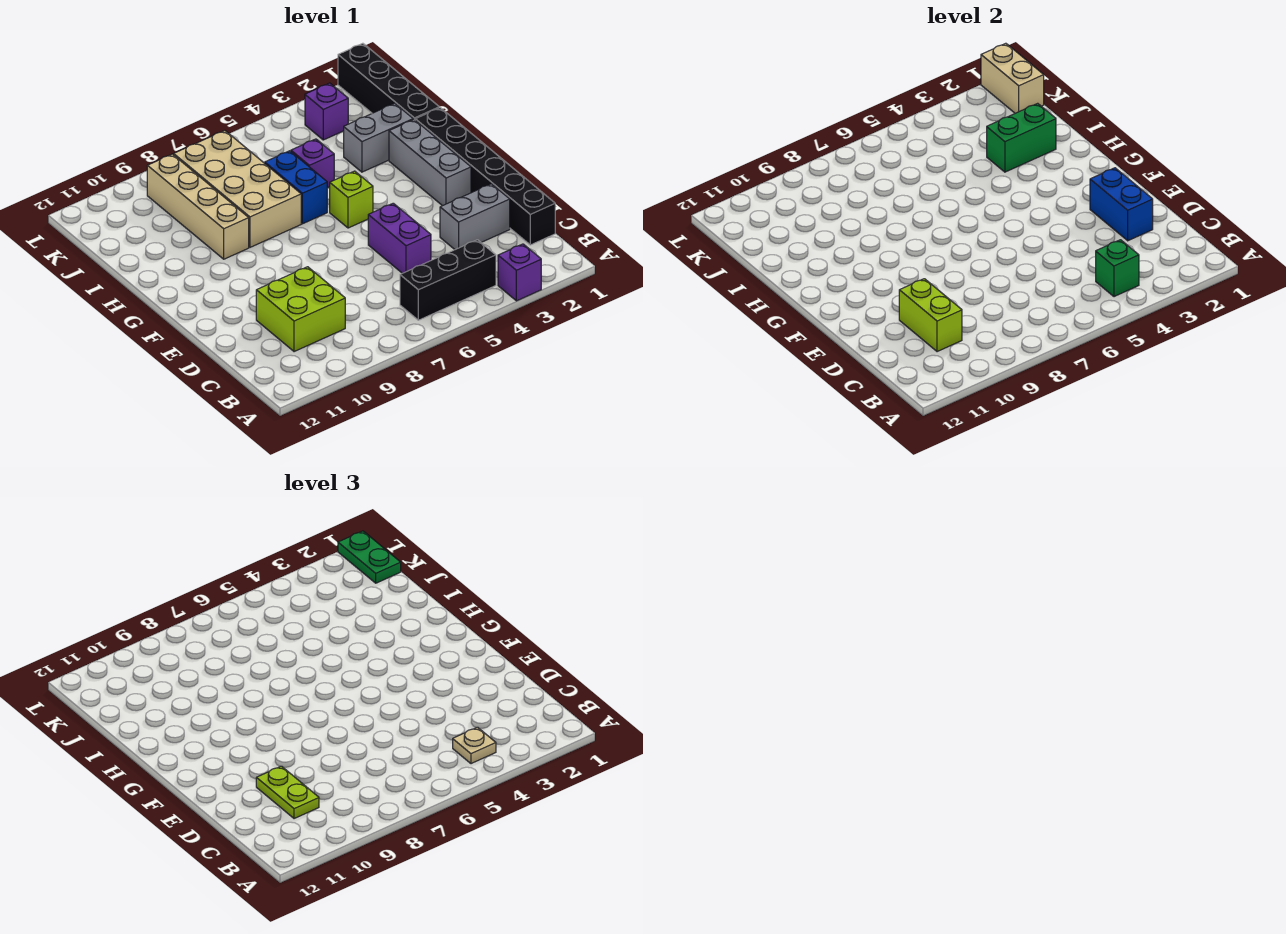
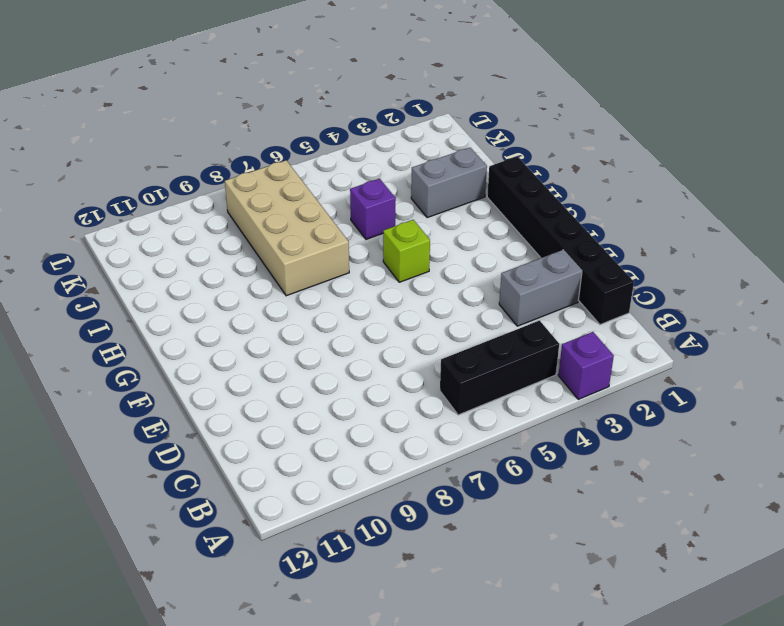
none -> lime brick C9:D10 level 1
none -> purple brick D5:E5 level 1
none -> grey brick F2:H2 level 1

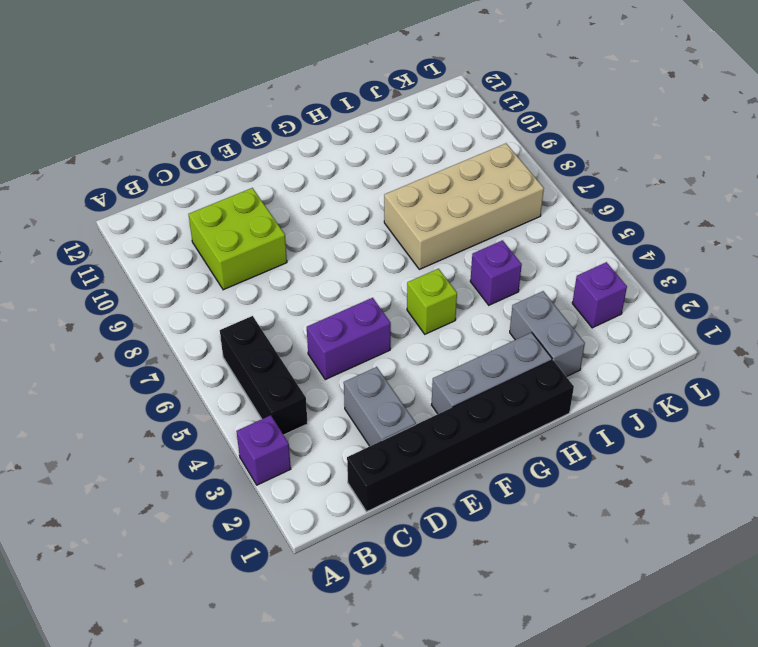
none -> blue brick H6:I6 level 1
none -> tan brick H9:K9 level 1
none -> black brick I1:L1 level 1

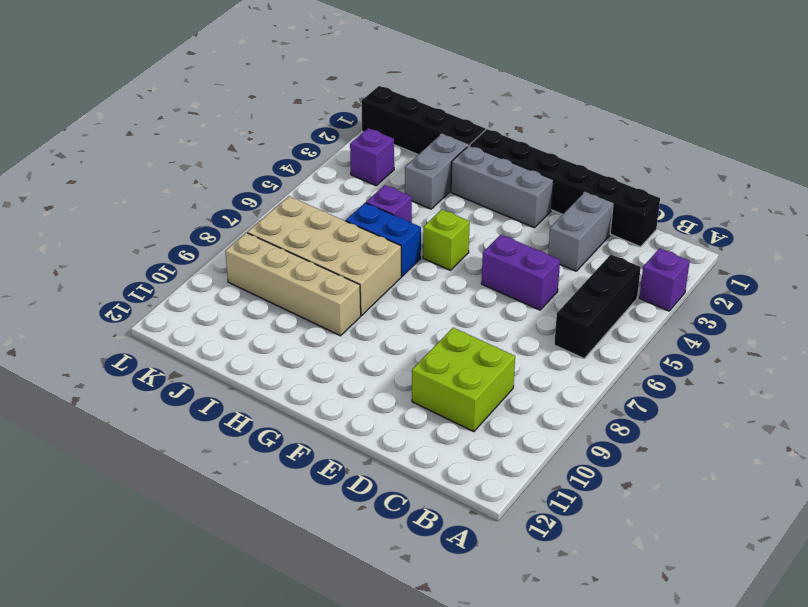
none -> green brick B4 level 2
none -> lime brick C10:D10 level 2
none -> blue brick D2:E2 level 2

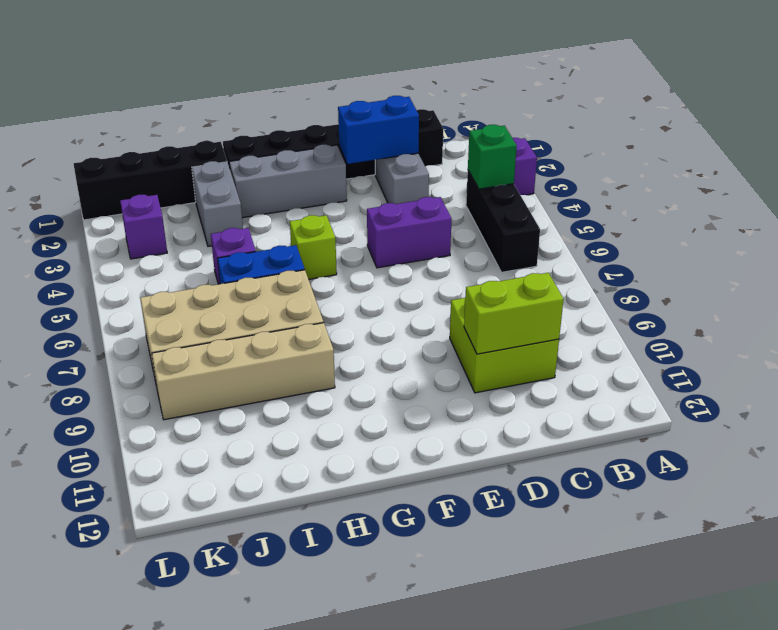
none -> green brick I2:I3 level 2
none -> tan brick K1:L1 level 2
none -> tan plate B4 level 3

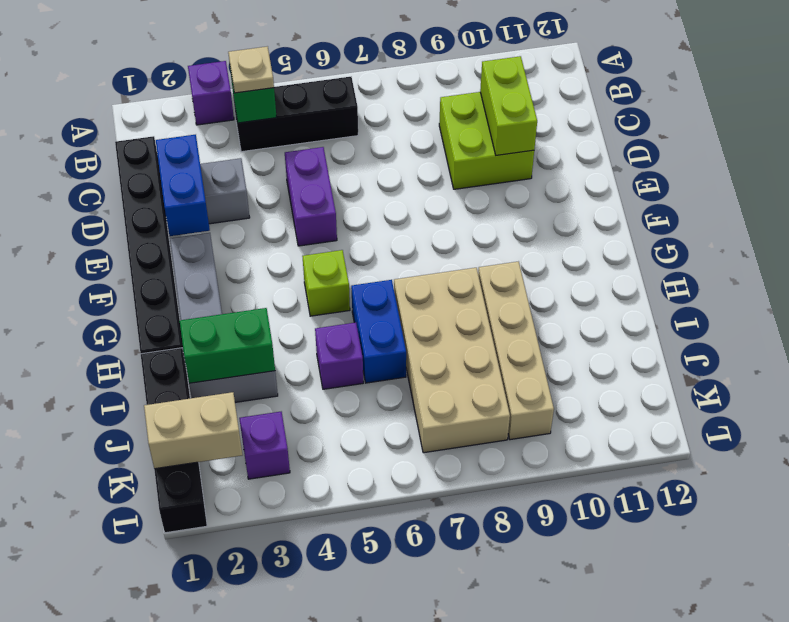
tan brick K1:K2 level 2 -> tan brick K1:L1 level 2
none -> lime plate C10:D10 level 3
none -> green plate K1:L1 level 3

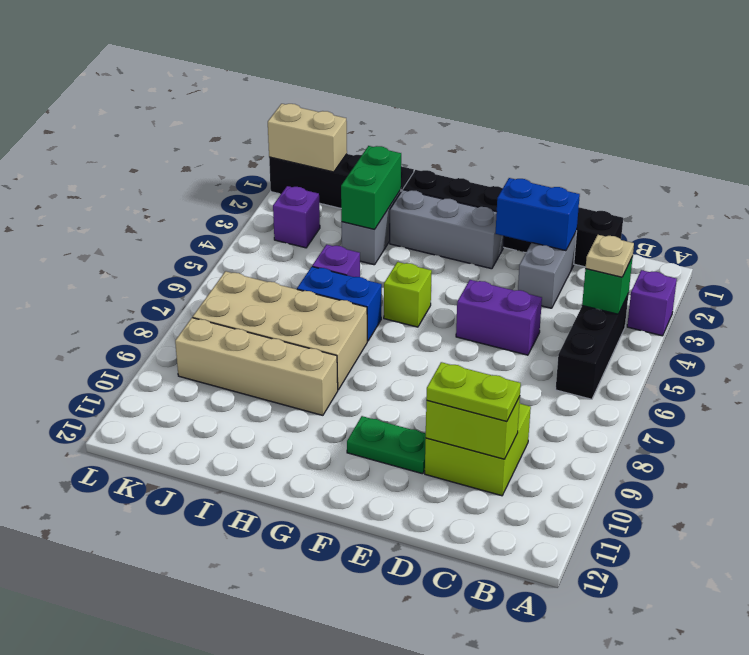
green plate E10:F10 level 1 -> green plate K1:L1 level 3

